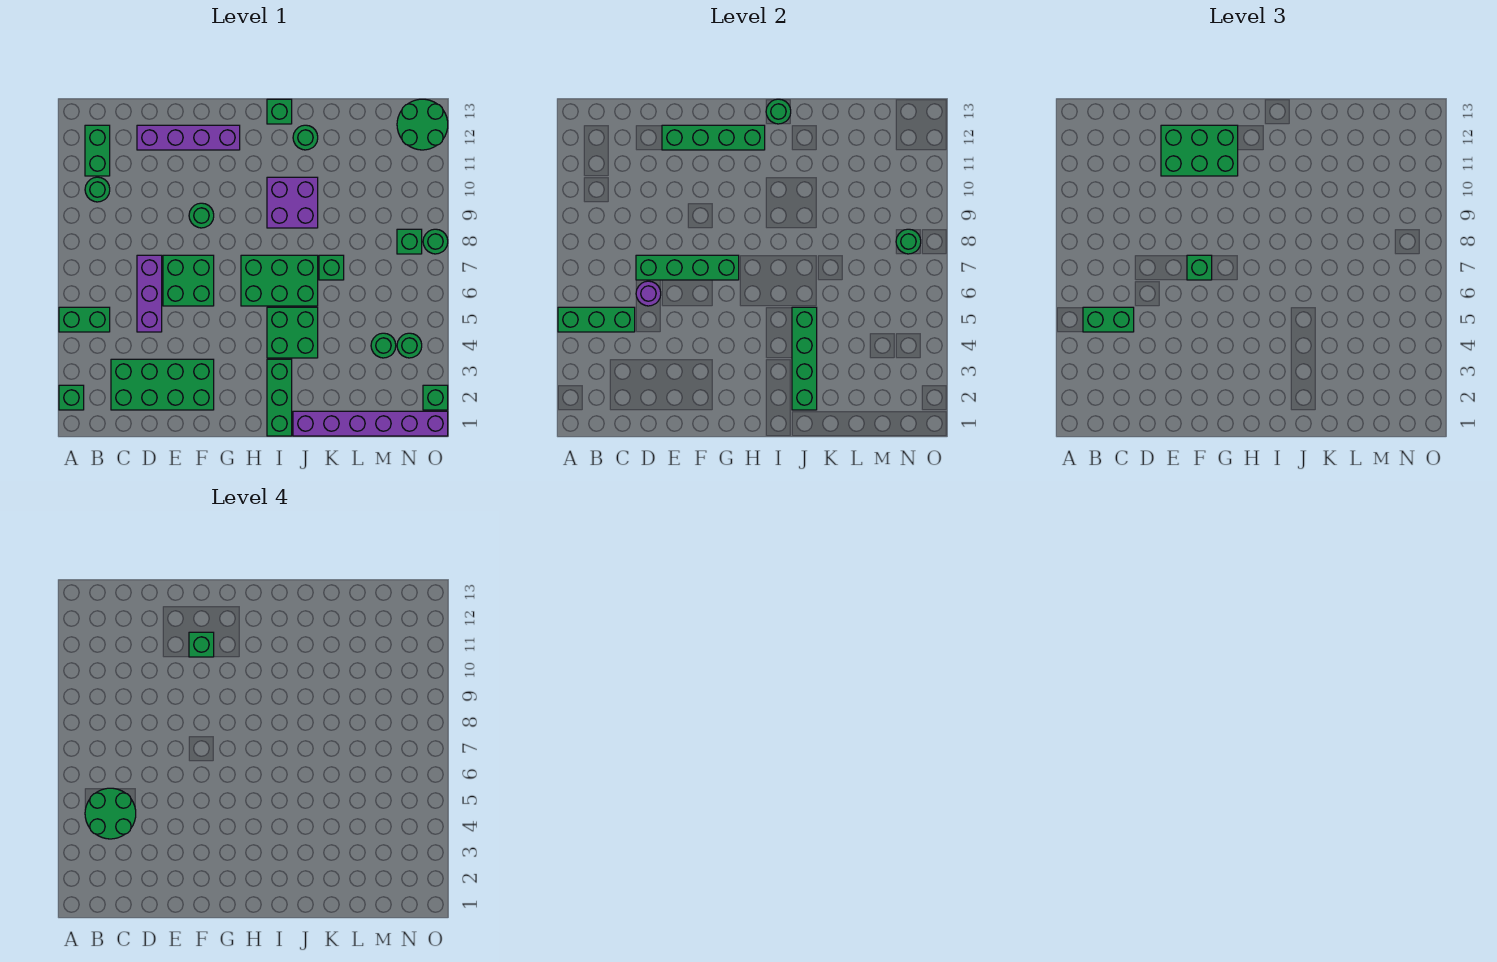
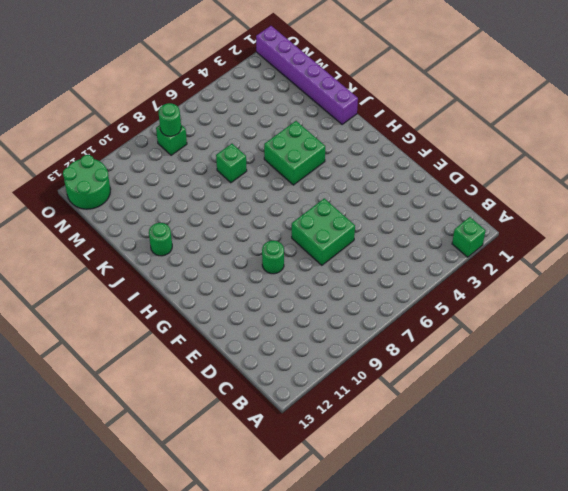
none -> green brick A5:B5 level 1
none -> green round brick B10 level 1
none -> green brick B11:B12 level 1
none -> green brick C2:F3 level 1

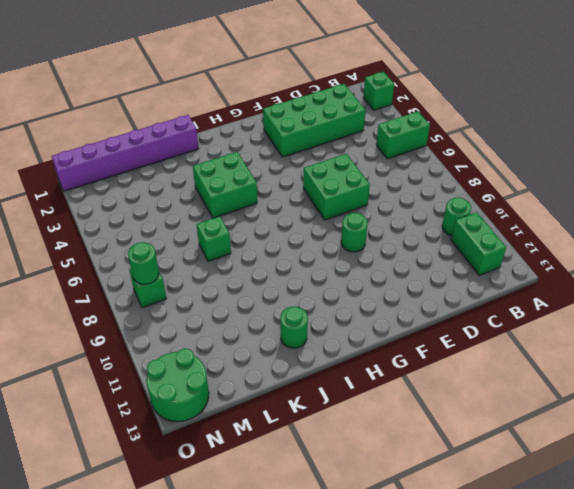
none -> purple brick D5:D7 level 1
none -> purple brick D12:G12 level 1
none -> green brick H6:J7 level 1
none -> green brick I1:I3 level 1

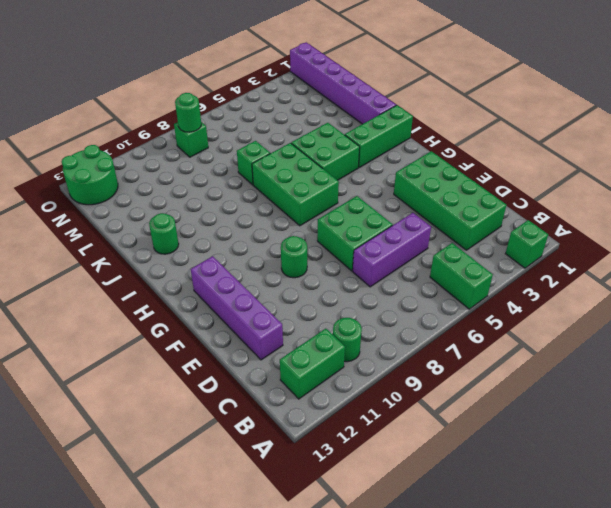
none -> purple brick I9:J10 level 1
none -> green brick I13 level 1
none -> green round brick M4 level 1
none -> green round brick N4 level 1

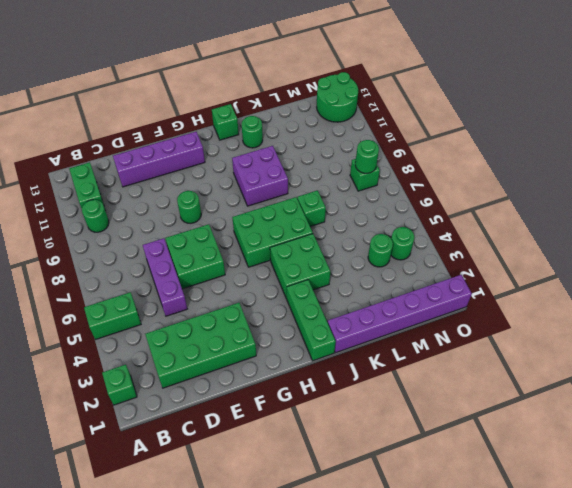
none -> green brick O2 level 1
none -> green round brick O8 level 1
none -> green brick A5:C5 level 2
none -> purple round brick D6 level 2

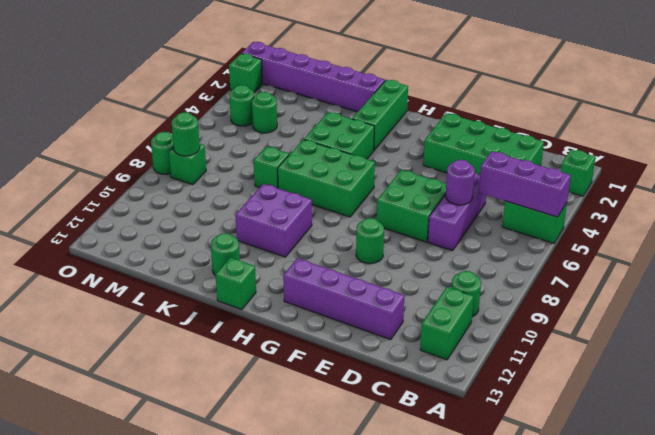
purple brick A5:C5 level 2 -> green brick A5:C5 level 2
none -> green round brick N12:O13 level 1
none -> green brick D7:G7 level 2
none -> green brick E12:H12 level 2
none -> green round brick I13 level 2

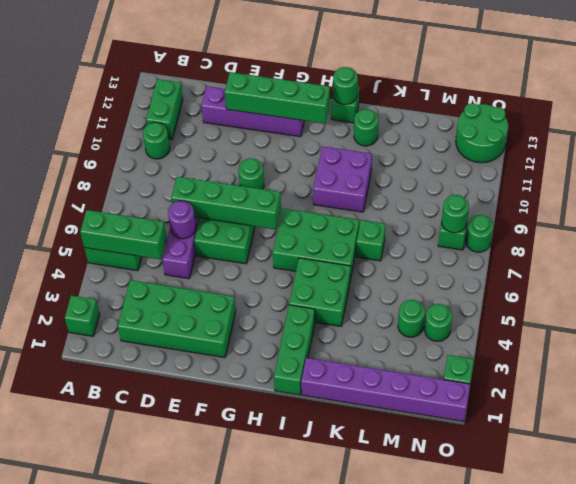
none -> green brick J2:J5 level 2
none -> green brick B5:C5 level 3
none -> green brick E11:G12 level 3
none -> green brick F7 level 3

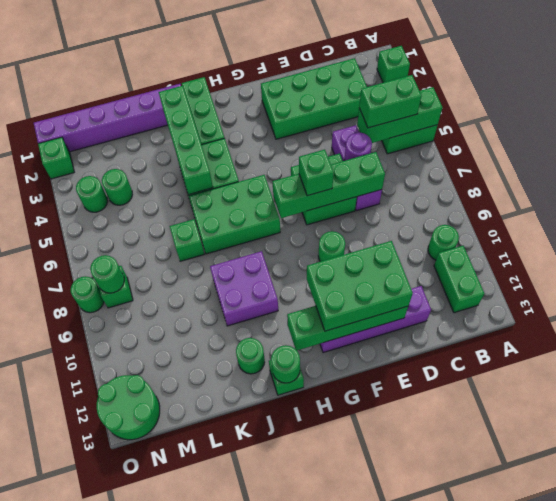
none -> green round brick B4:C5 level 4
none -> green brick F11 level 4

